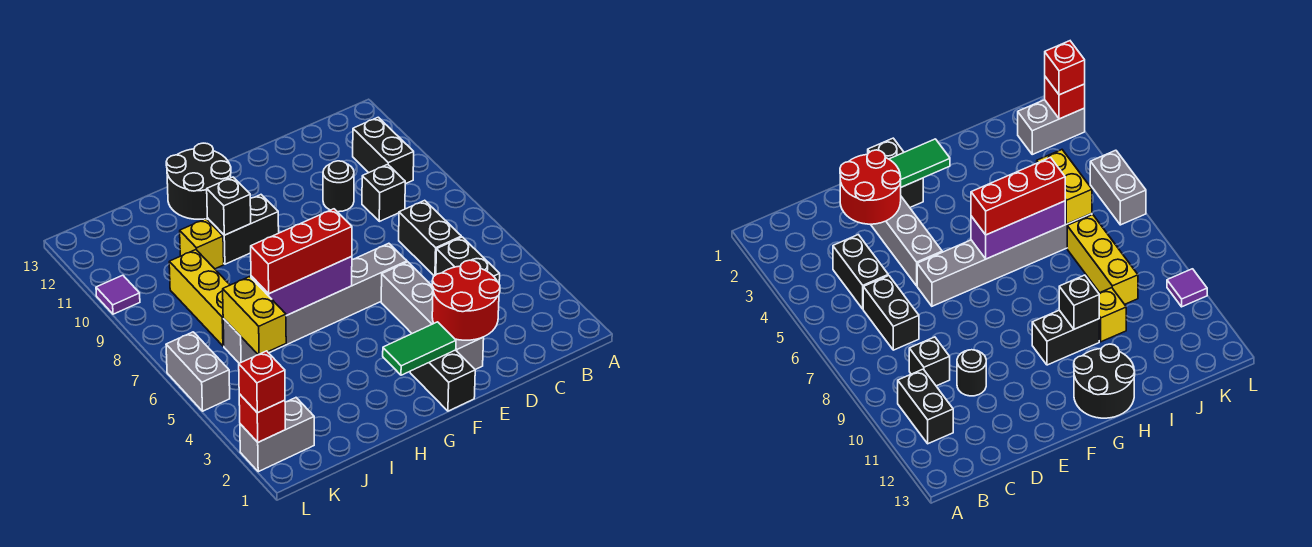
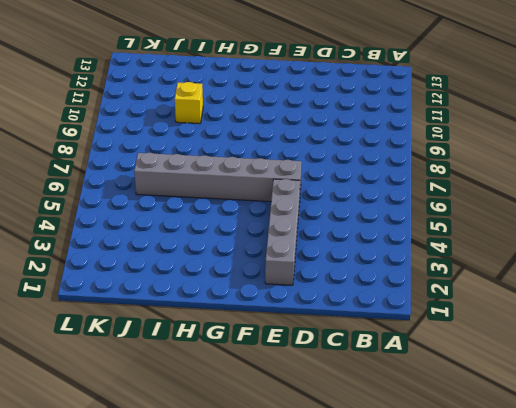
none -> black brick B10:B11 level 1
none -> black brick C4:C5 level 1
none -> black brick C6:C7 level 1

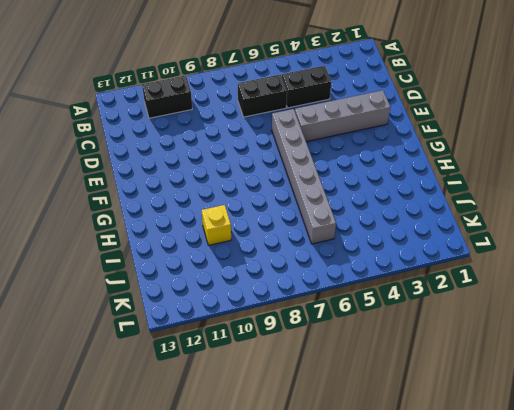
none -> black brick C9 level 1
none -> black round brick D10 level 1
none -> black brick F1:F2 level 1

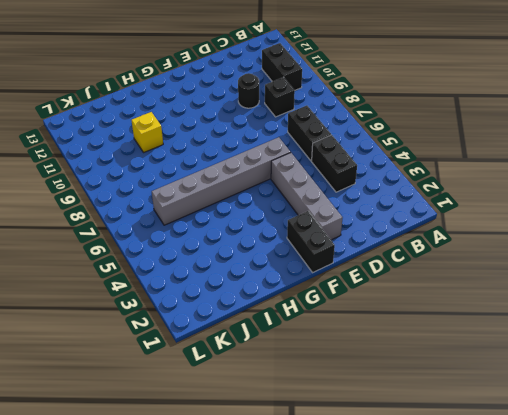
none -> black brick G10:H10 level 1
none -> black round brick G12:H13 level 1
none -> yellow brick J7:J9 level 1

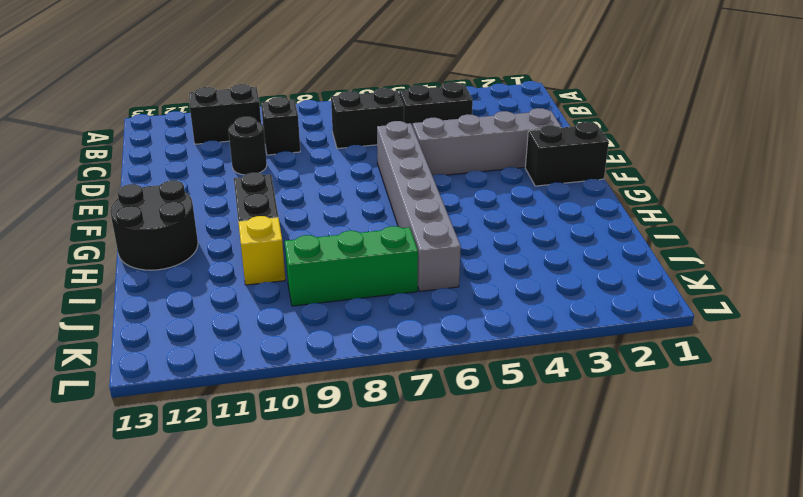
green brick J7:J9 level 1 -> yellow brick J7:J9 level 1
none -> grey brick K2:L2 level 1
none -> grey brick L5:L6 level 1
none -> purple tile L10 level 1

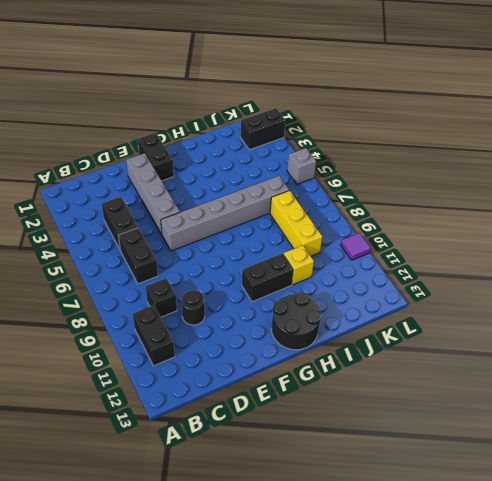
black brick K2:L2 level 1 -> grey brick K2:L2 level 1
grey brick L5 level 1 -> grey brick L5:L6 level 1
none -> red round brick D2:E3 level 2
none -> green tile F2:G2 level 2
none -> purple brick G6:I6 level 2

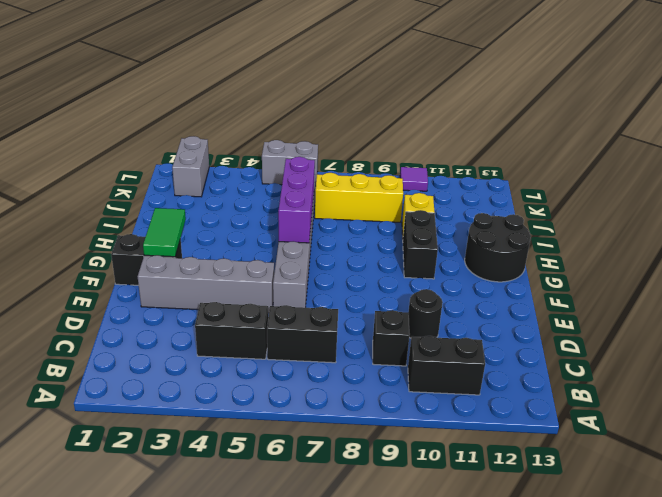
none -> red round brick D2:E3 level 2
none -> black brick H10 level 2
none -> yellow brick J5:J6 level 2

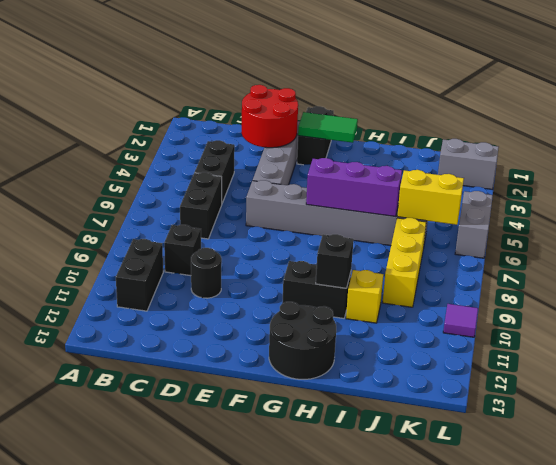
yellow brick J6:K6 level 2 -> yellow brick J5:J6 level 2
none -> red brick L2 level 2
none -> red brick G6:I6 level 3
none -> red brick L2 level 3

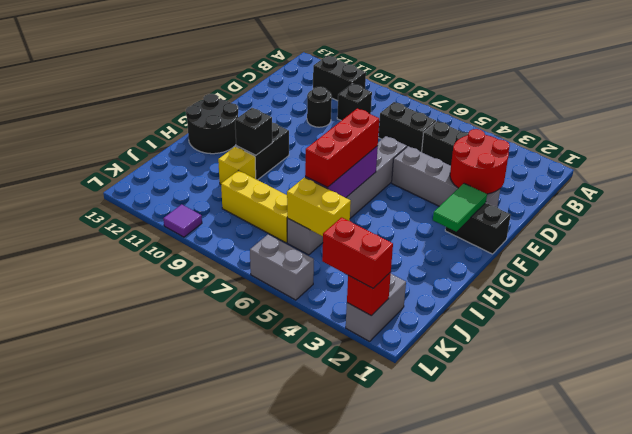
red brick L2:L3 level 3 -> red brick L2 level 3

